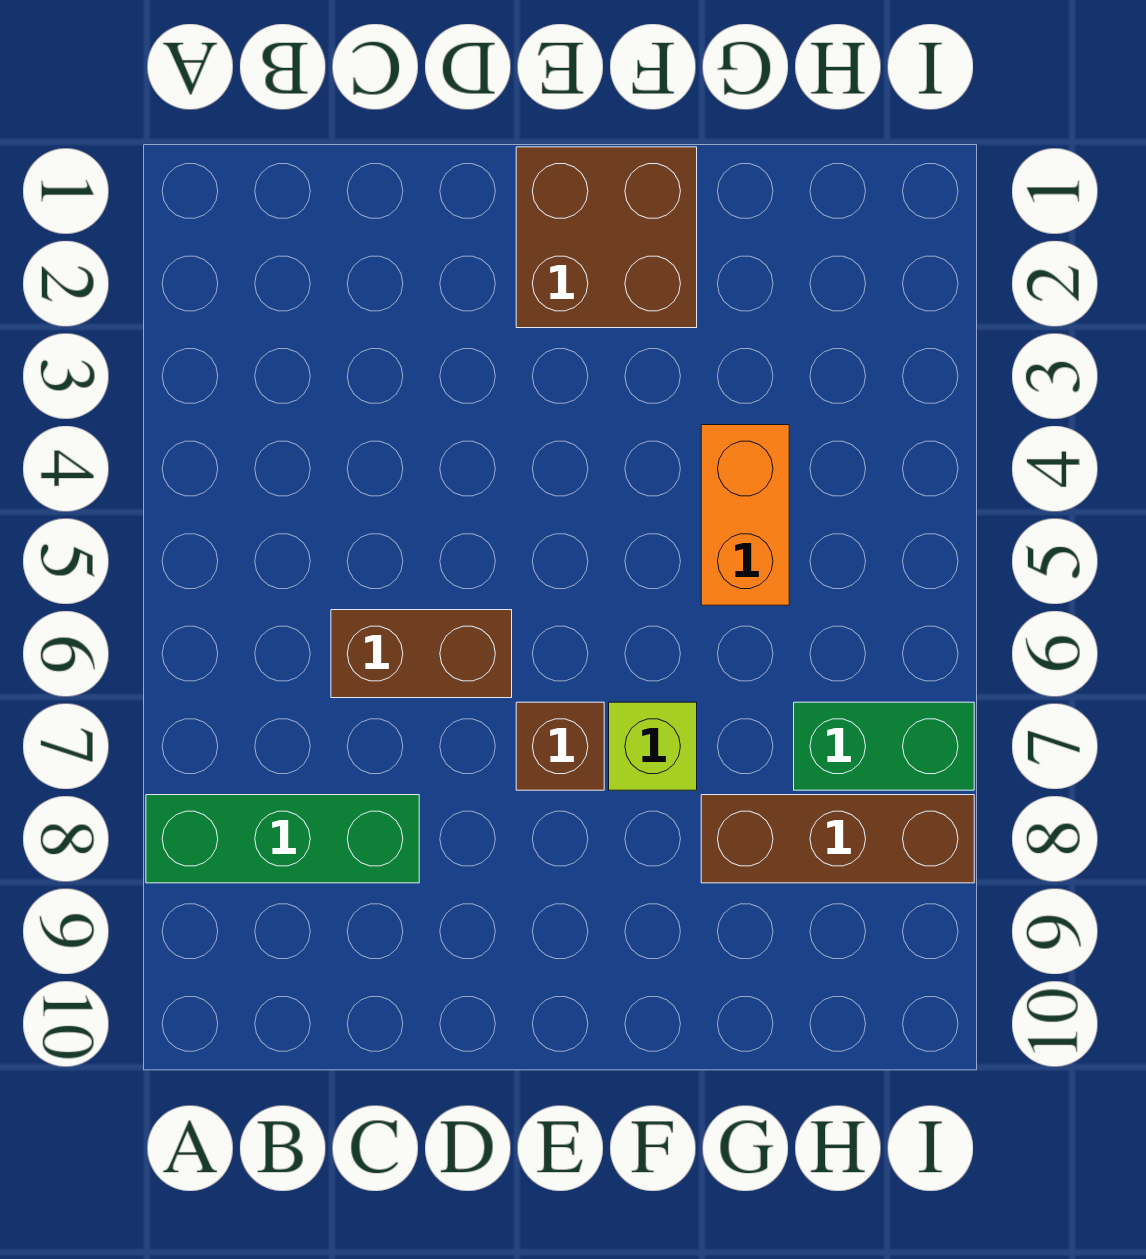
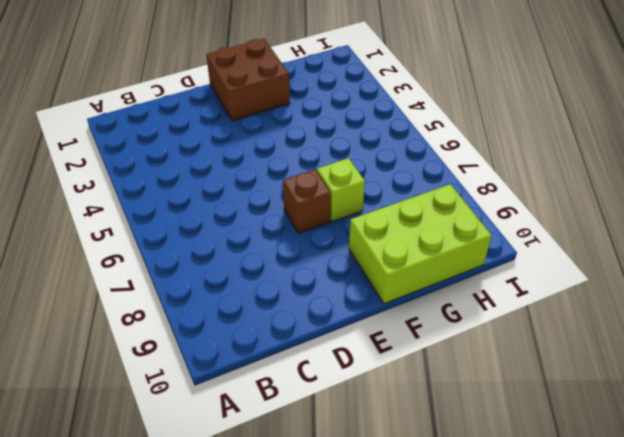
lime brick F9:H10 level 1 -> none
none -> green brick A8:C8 level 1
none -> brown brick C6:D6 level 1

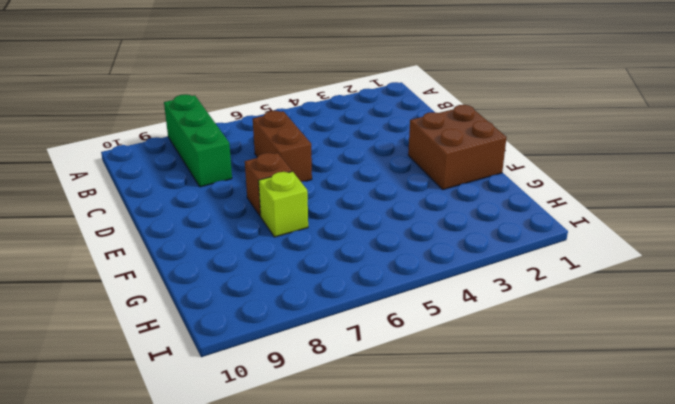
none -> orange brick G4:G5 level 1
none -> brown brick G8:I8 level 1

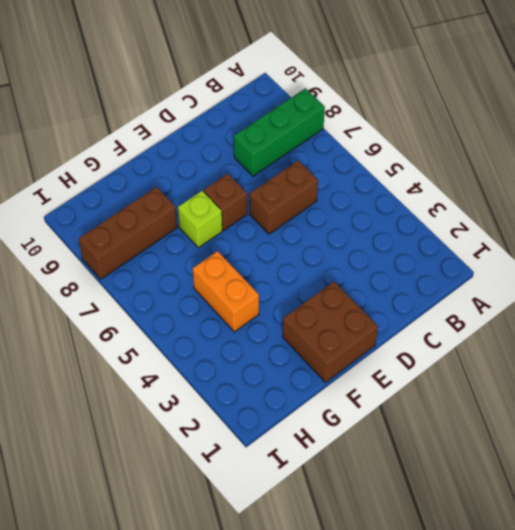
none -> green brick H7:I7 level 1

